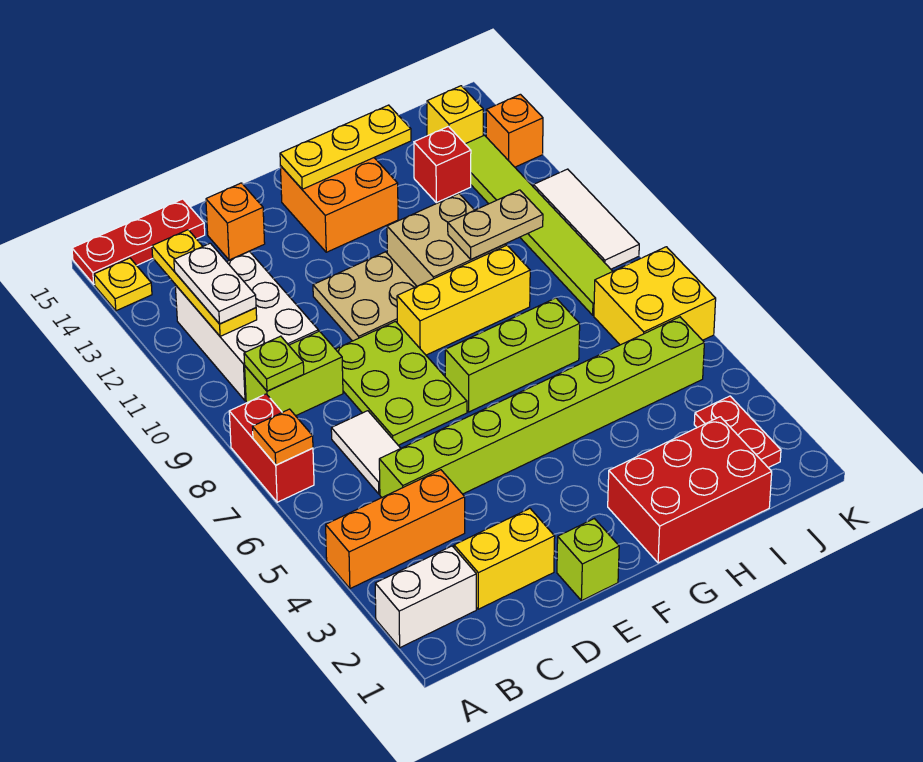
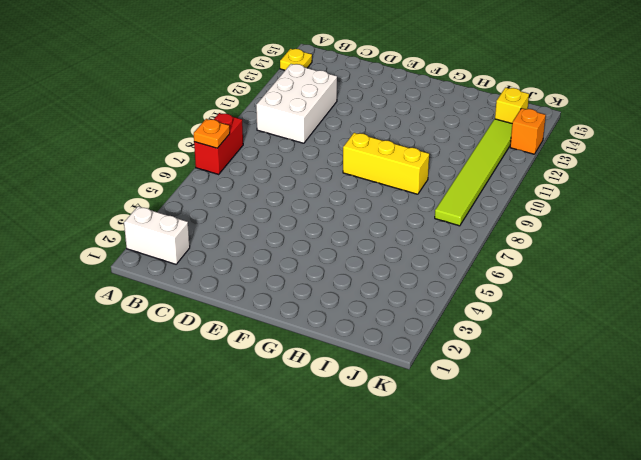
none -> orange brick A4:C4 level 1
none -> red plate A15:C15 level 1
none -> lime brick B9:C9 level 1
none -> yellow brick C2:D2 level 1

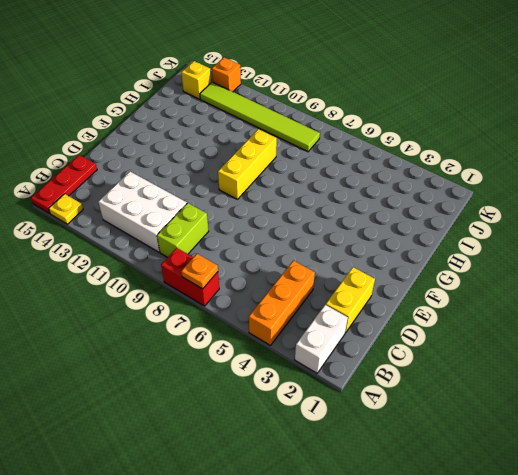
none -> lime brick C5:J5 level 1
none -> white tile C6:C7 level 1
none -> lime plate D7:E9 level 1
none -> orange brick D14 level 1

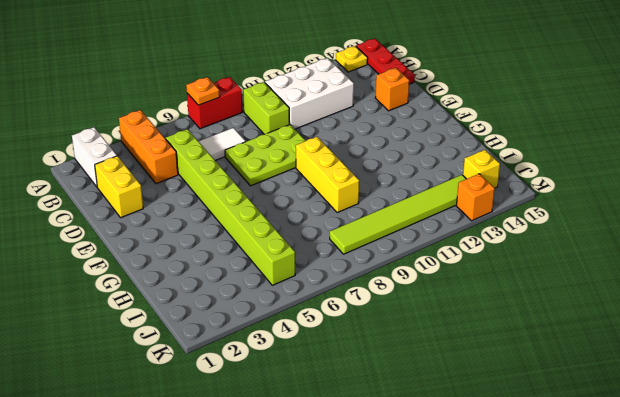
none -> lime brick E1 level 1
none -> tan plate E10:F11 level 1
none -> lime brick F7:H7 level 1
none -> orange brick F13:G14 level 1

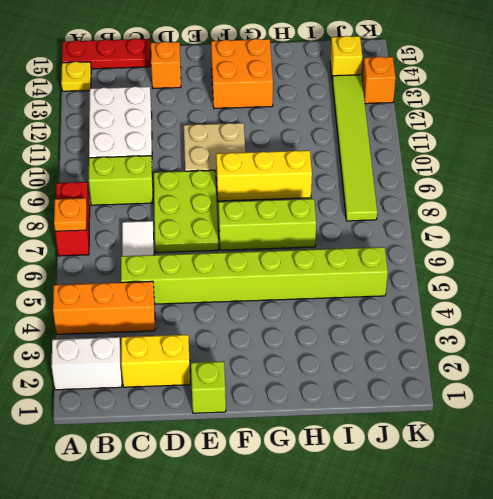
none -> red brick G1:I2 level 1
none -> tan brick G10:H11 level 1
none -> red brick I13 level 1
none -> red plate J2:J3 level 1

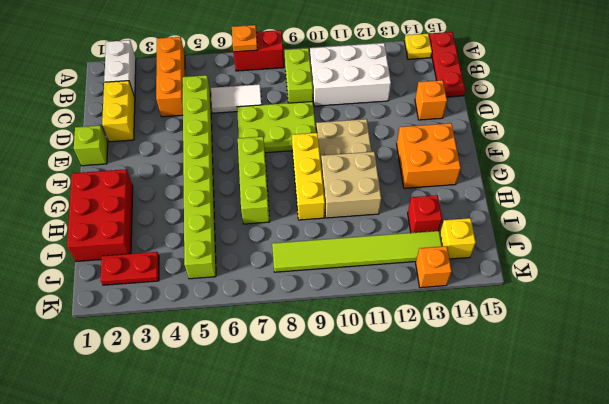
none -> yellow brick J6:K7 level 1
none -> white tile K9:K11 level 1
none -> lime plate B9 level 2
none -> yellow plate B11:B13 level 2

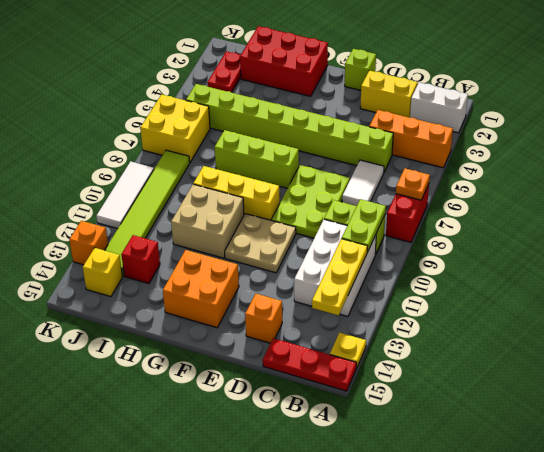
lime plate B9:B10 level 2 -> lime plate B9 level 2
none -> yellow plate F14:H14 level 2
none -> tan plate H10:I10 level 2
none -> white plate B11:B12 level 3

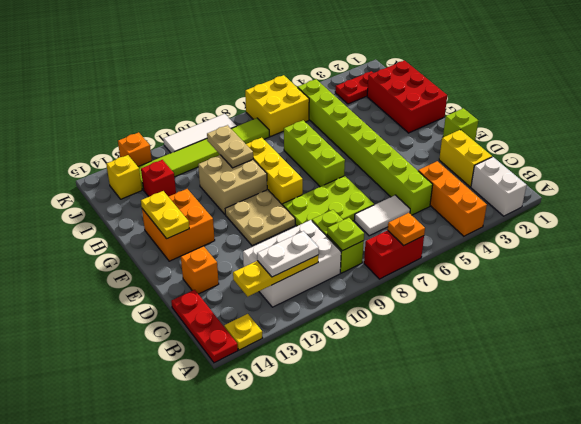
yellow plate F14:G14 level 2 -> yellow plate F14:H14 level 2

